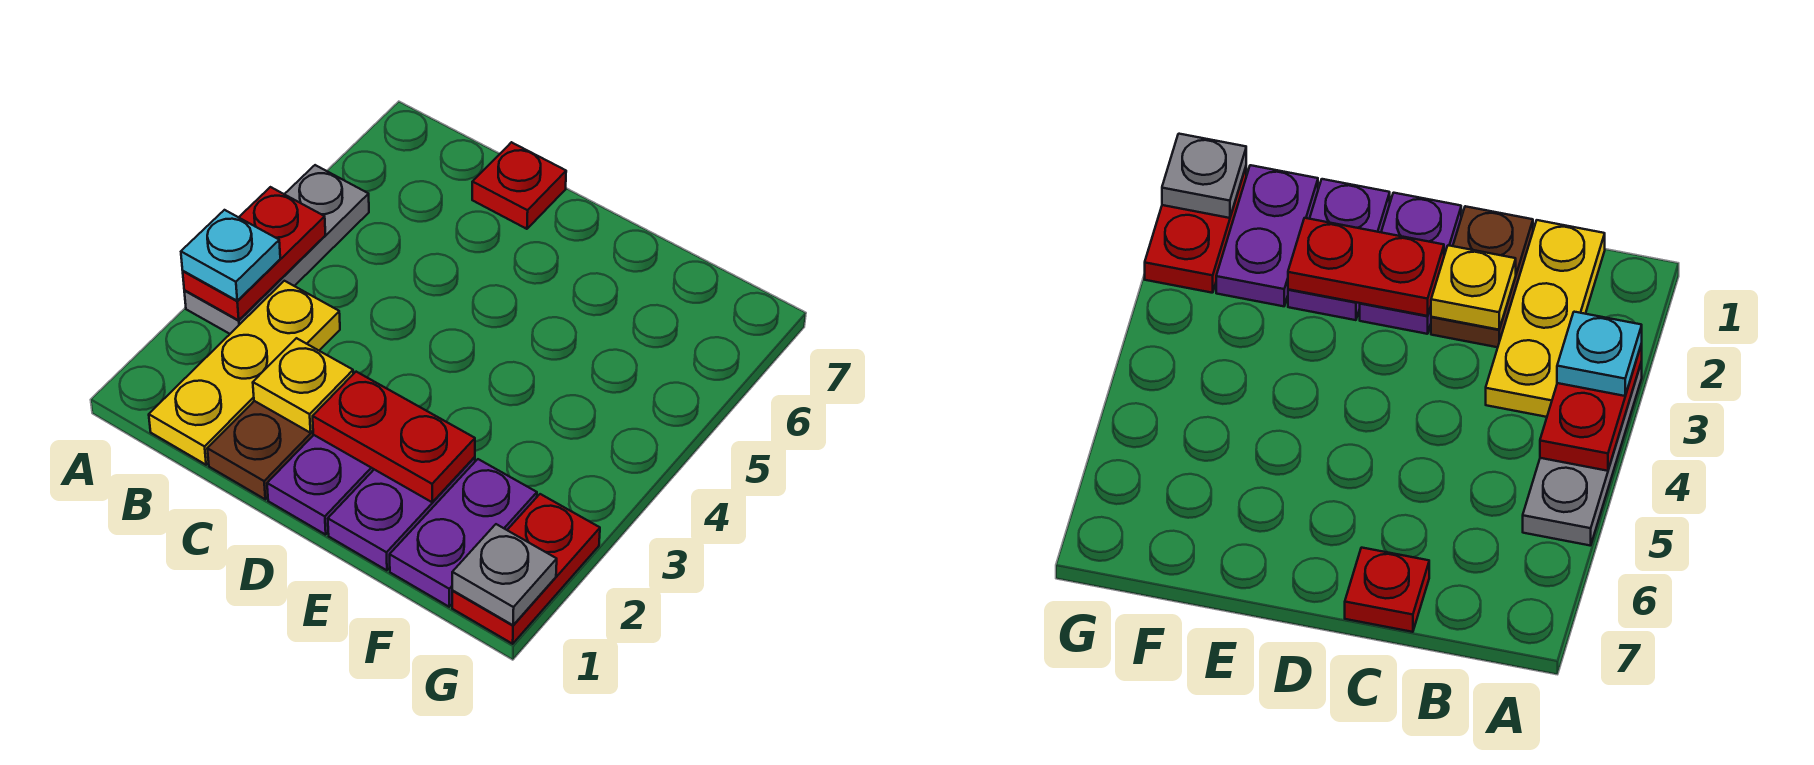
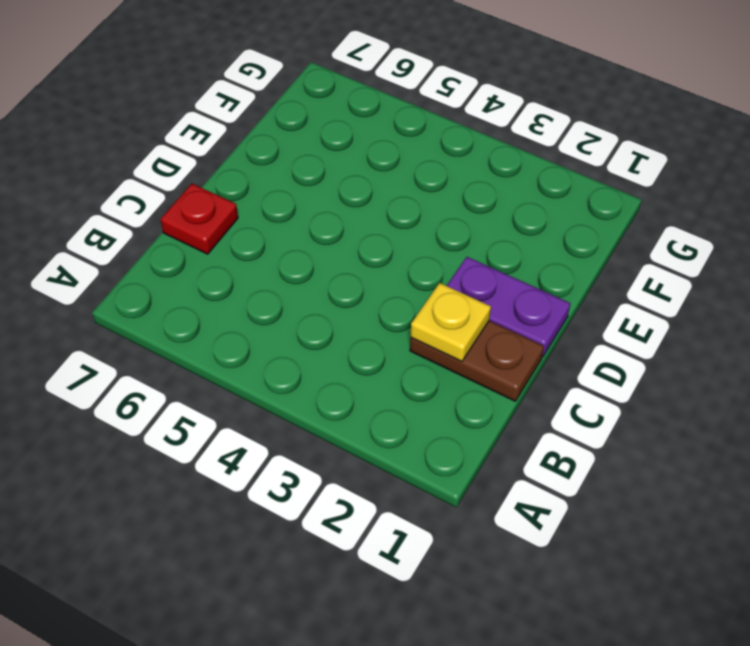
none -> grey plate A3:A5 level 1
none -> yellow plate B1:B3 level 1
none -> purple plate E1:E2 level 1

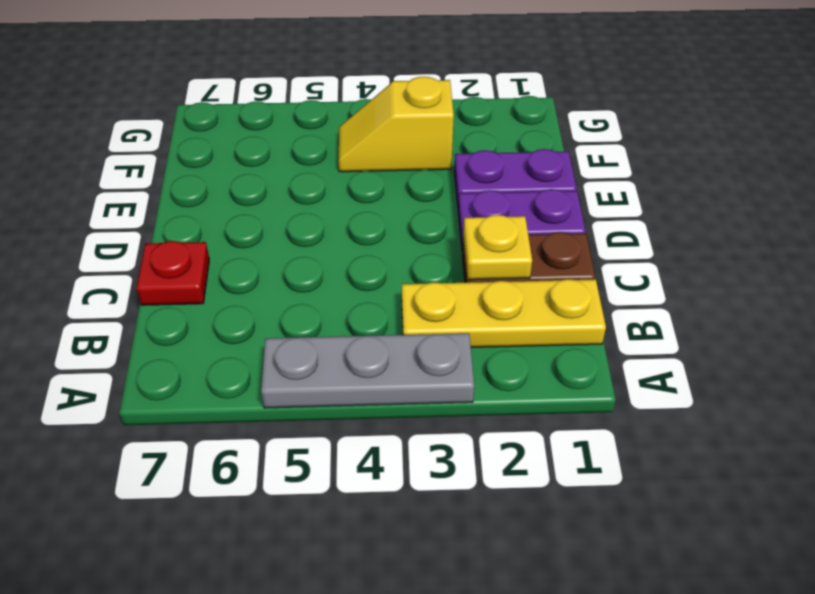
yellow slope F3:F4 level 1 top 3 -> none
none -> purple plate F1:F2 level 1
none -> red plate G1:G2 level 1
none -> red plate A3:A4 level 2

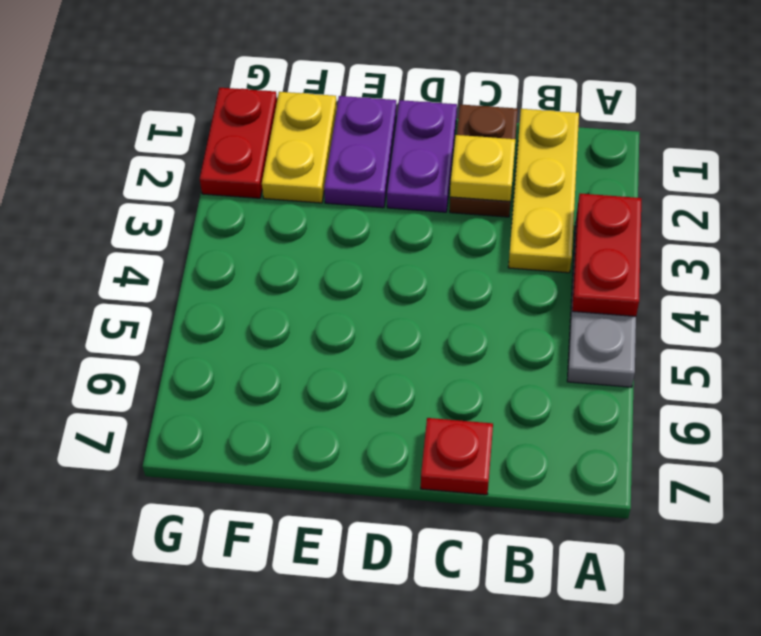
yellow plate F1:F2 level 1 -> purple plate F1:F2 level 1
none -> red plate D2:E2 level 2
none -> grey plate G1 level 2
none -> cyan plate A3 level 3

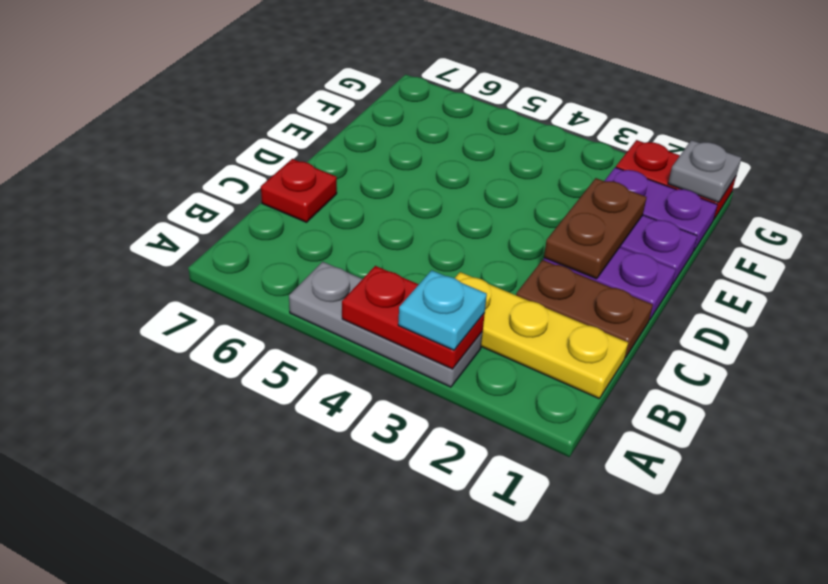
brown plate D2:E2 level 2 -> red plate D2:E2 level 2
none -> yellow plate C2 level 2

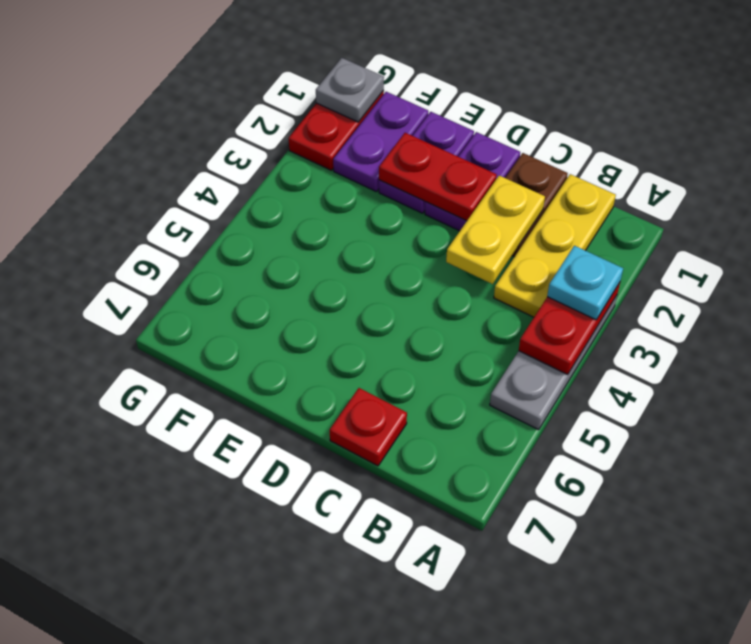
yellow plate C2:C3 level 2 -> yellow plate C2 level 2

